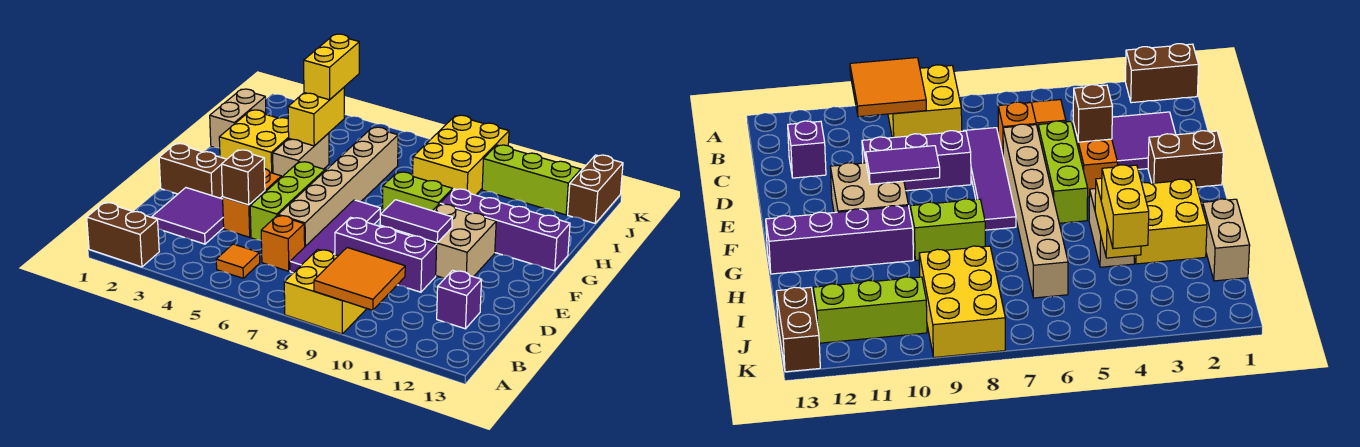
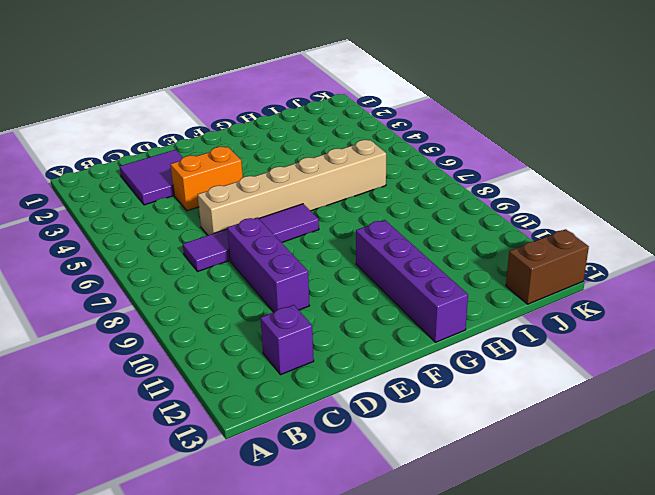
none -> brown brick A1:A2 level 1
none -> yellow brick A8:B9 level 1
none -> orange tile B5 level 1

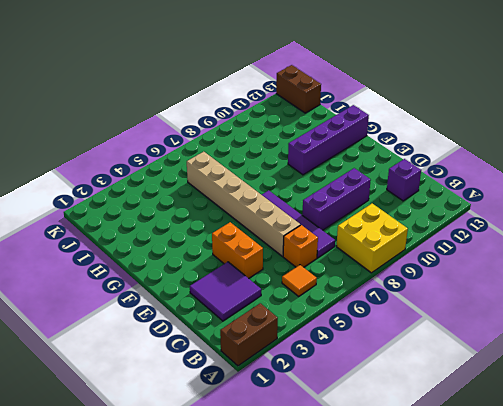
none -> lime brick D5:F5 level 1
none -> brown brick E1:E2 level 1
none -> tan brick E10:F11 level 1

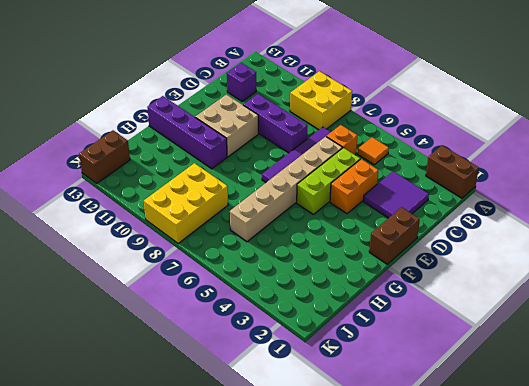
brown brick E1:F1 level 1 -> brown brick E1:E2 level 1
none -> yellow brick G2:H3 level 1
none -> tan brick G4:H4 level 1
none -> lime brick G8:G9 level 1

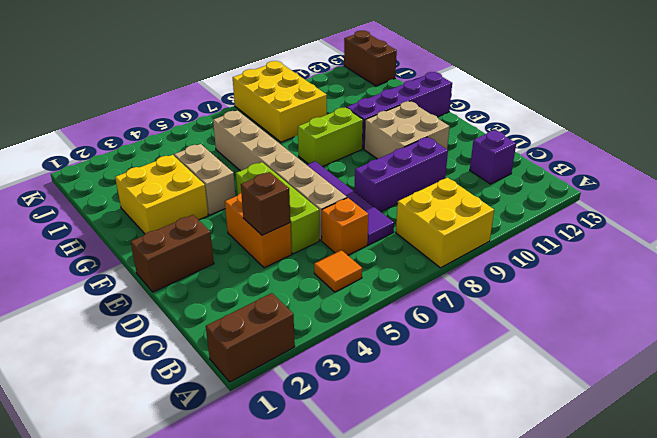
none -> purple tile C2:D3 level 1
none -> tan brick H1:I1 level 1
none -> lime brick J10:J12 level 1

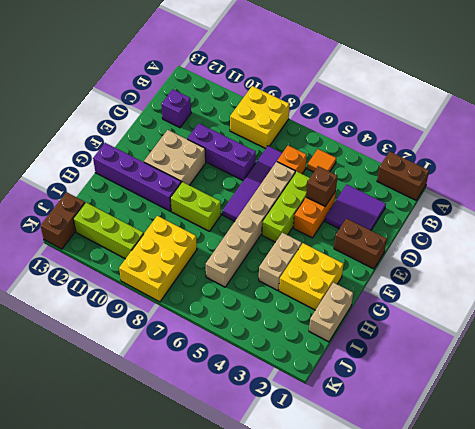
none -> orange tile A9:B10 level 2
none -> purple tile E9:E10 level 2
none -> yellow brick H4:I4 level 2

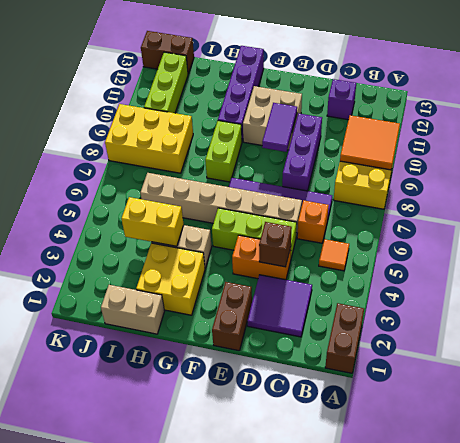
none -> yellow brick I4:J4 level 3

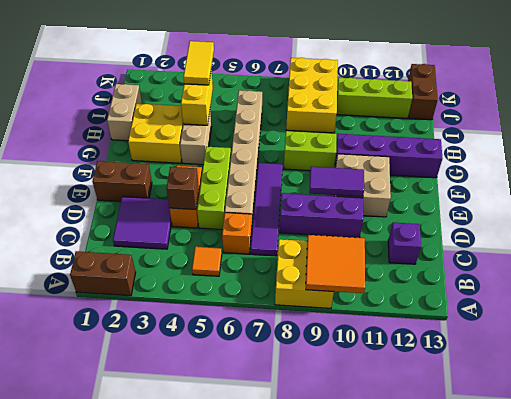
yellow tile I4:J4 level 3 -> yellow brick I4:J4 level 3

